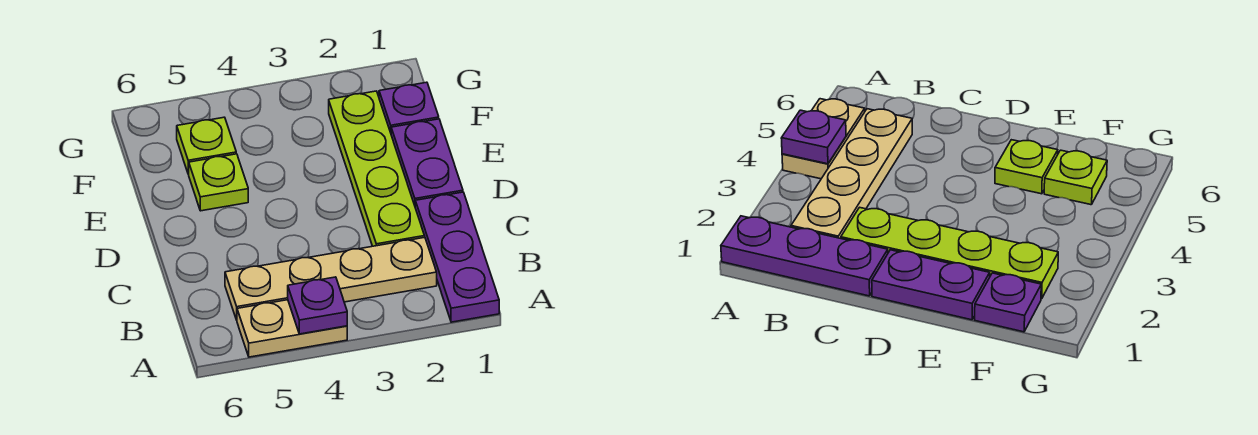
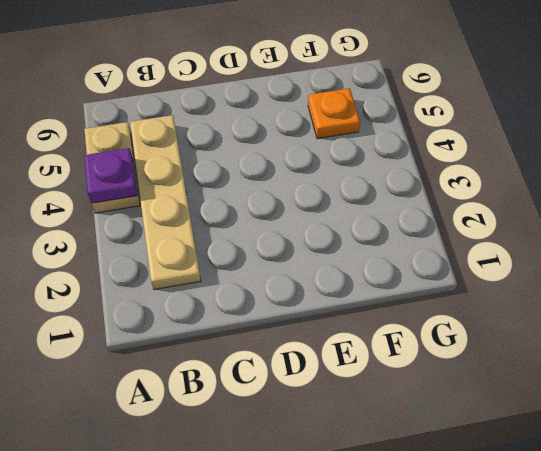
orange plate F5 level 1 -> lime plate F5 level 1
none -> purple plate A1:C1 level 1
none -> lime plate C2:F2 level 1

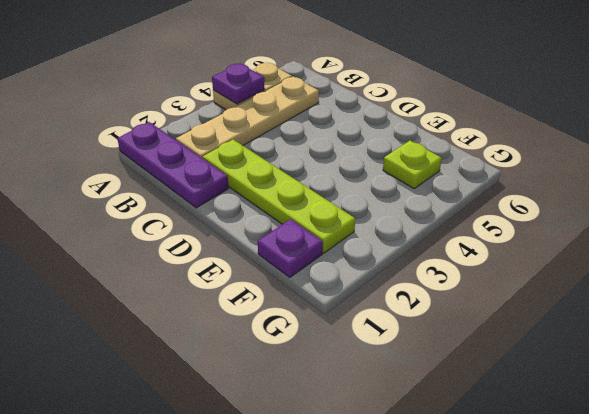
none -> purple plate D1:E1 level 1
none -> lime plate E5 level 1

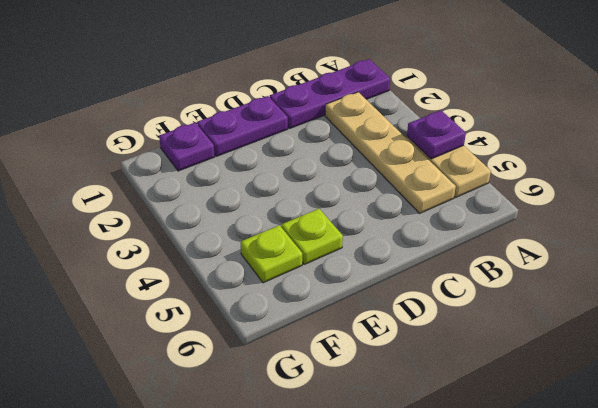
none -> lime plate C2:F2 level 1

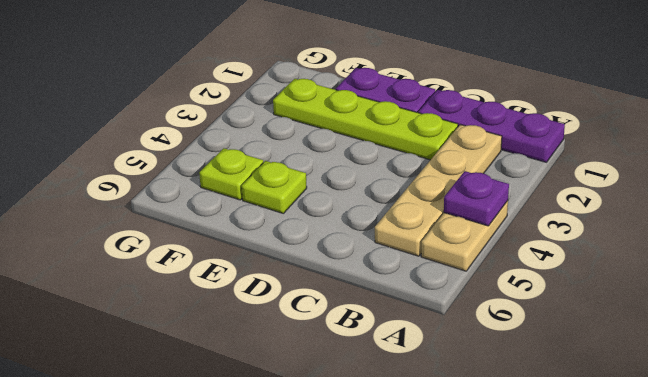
none -> purple plate F1 level 1

